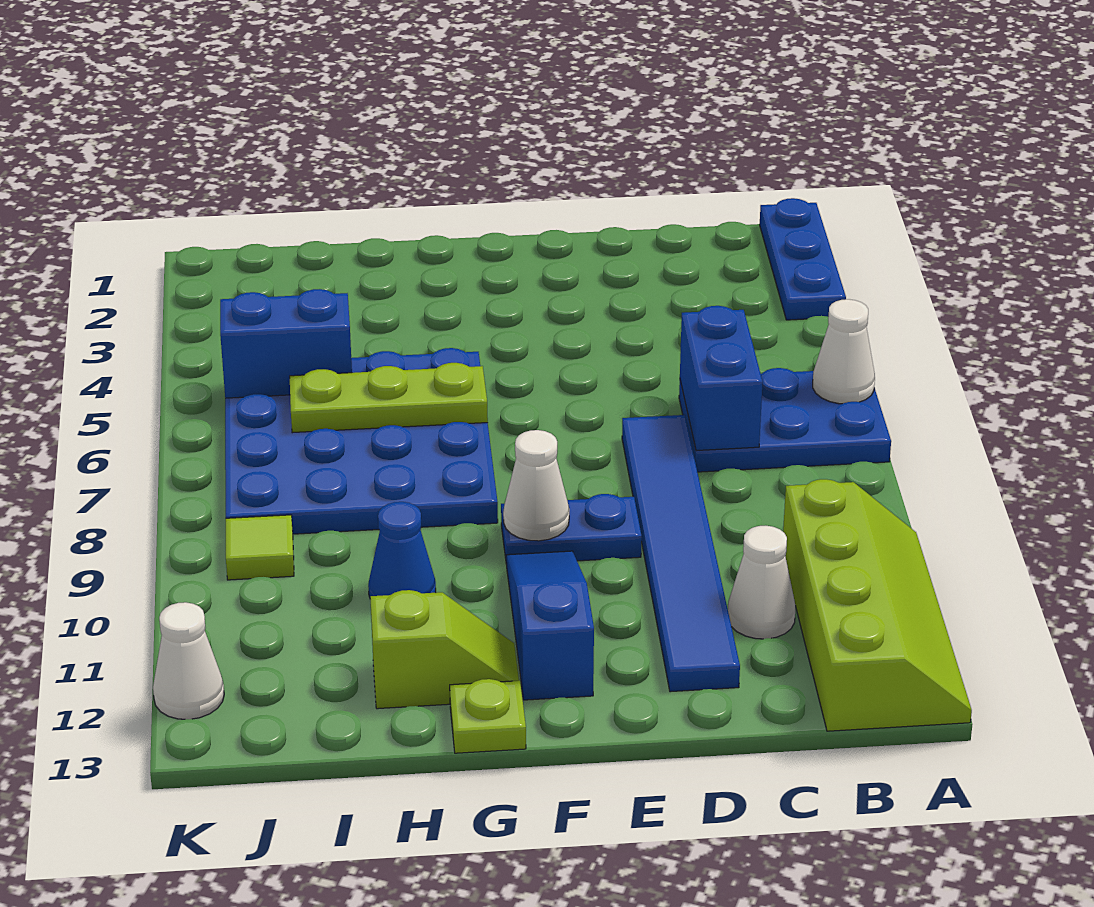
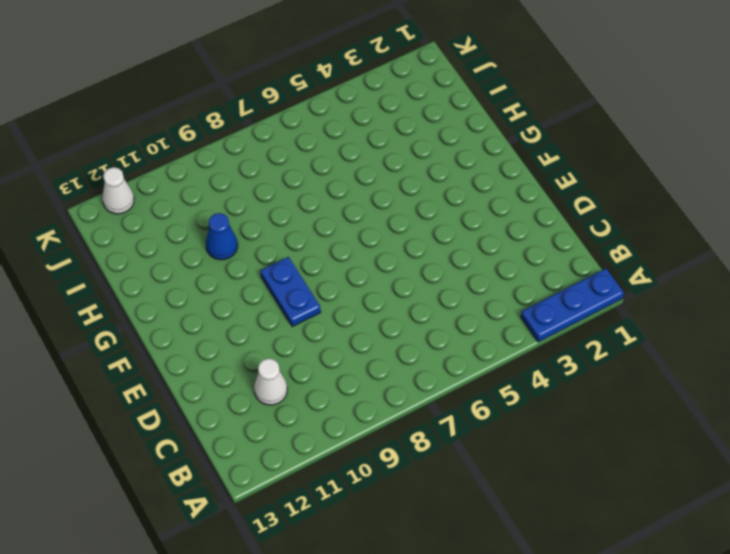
none -> blue plate A6:C7 level 1
none -> lime slope A10:B13 level 1 top B
none -> blue tile D7:D12 level 1

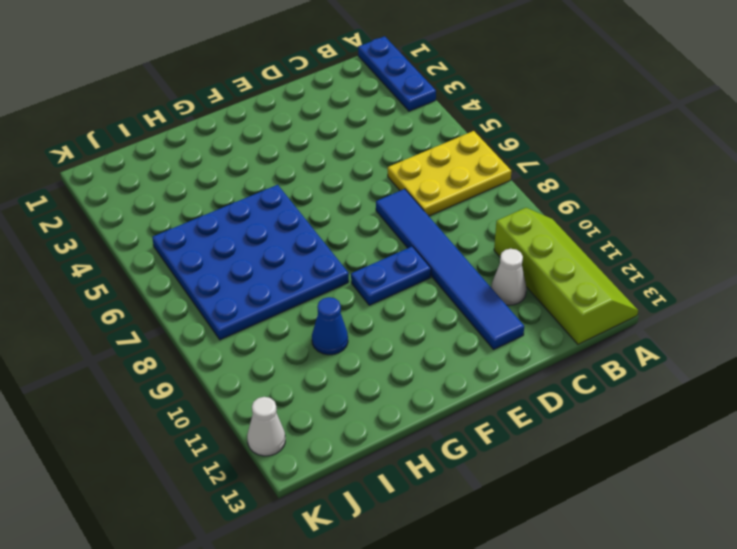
yellow plate A6:C7 level 1 -> blue plate A6:C7 level 1
none -> blue slope F10:F12 level 1 top 12
none -> lime slope G12:H12 level 1 top H
none -> lime plate G13 level 1

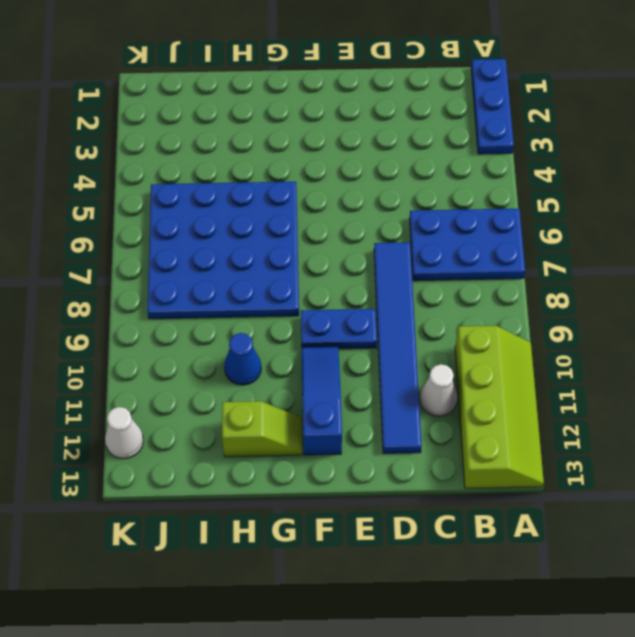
none -> lime plate G13 level 1
none -> lime tile J9 level 1
none -> white cone A6 level 2

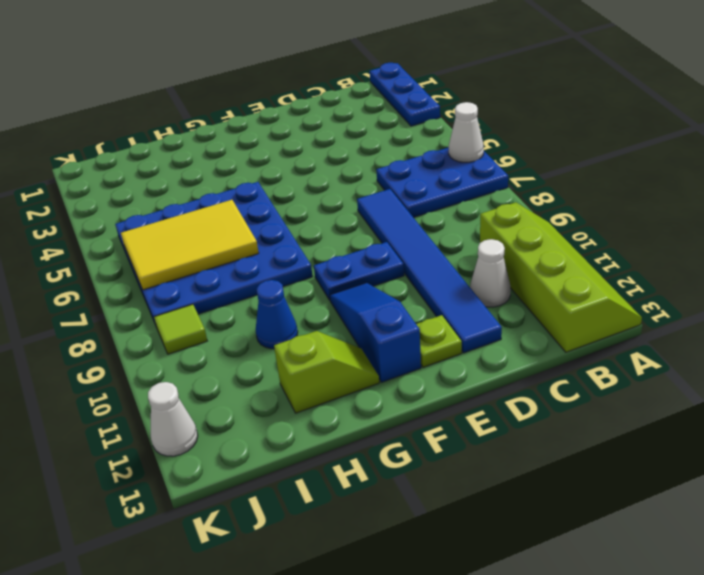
lime plate E12 level 1 -> lime plate G13 level 1
yellow tile H6:J7 level 2 -> lime plate G6:I6 level 2
none -> blue brick C6:C7 level 2
none -> white cone F9 level 2
none -> blue brick I5:J5 level 2

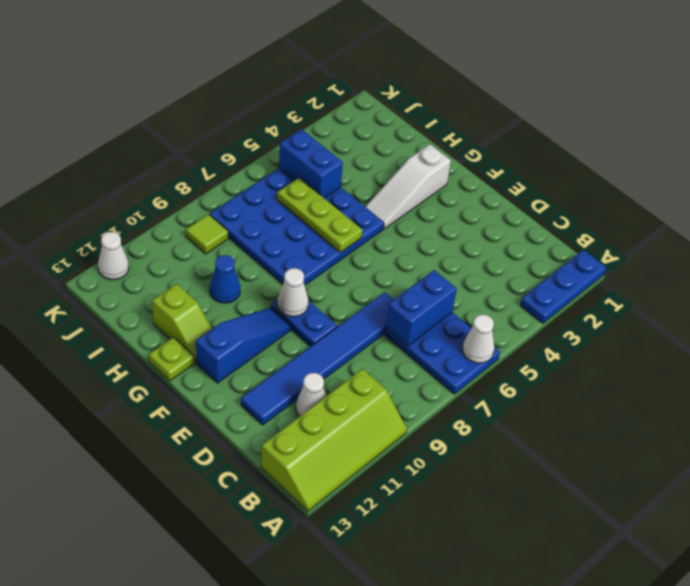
white slope G2:G4 level 1 top 2 -> none

